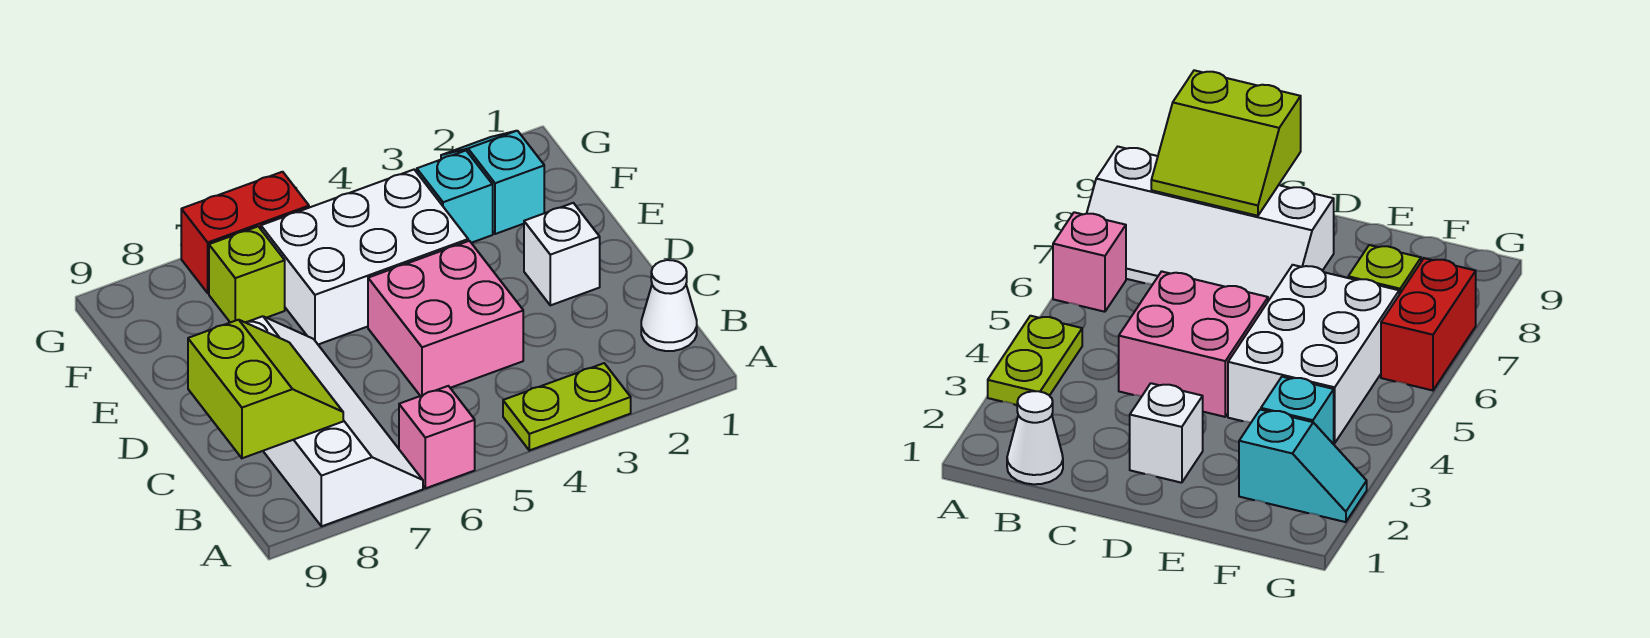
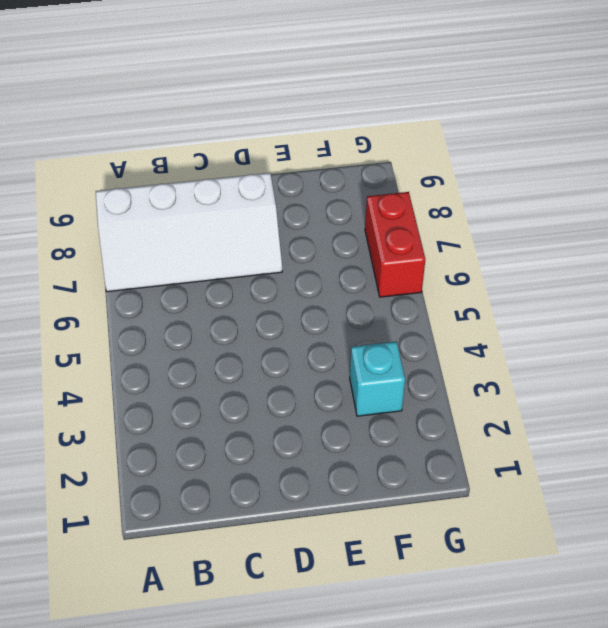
none -> lime plate A3:A4 level 1
none -> pink brick A6 level 1
none -> white cone B1 level 1

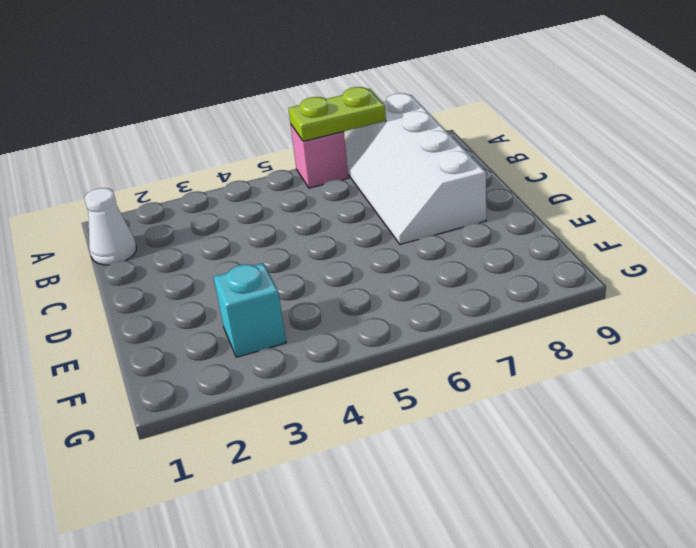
lime plate A6:A7 level 2 -> lime plate A3:A4 level 1
none -> pink brick C4:D5 level 1
none -> white brick D2 level 1
none -> white brick E4:F6 level 1

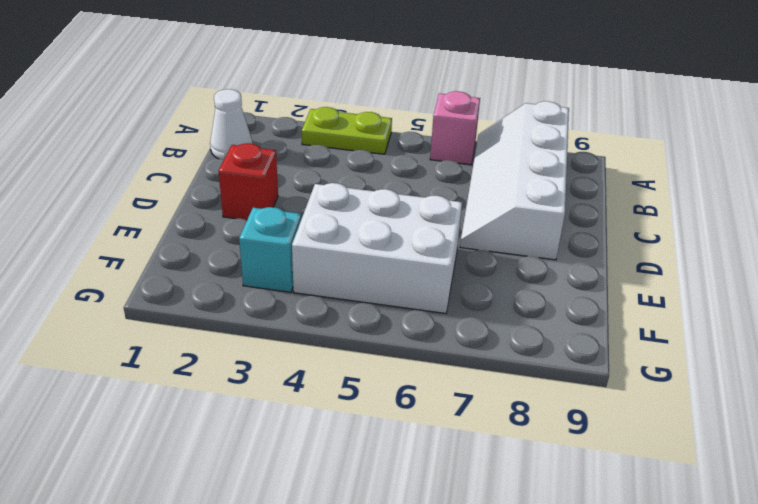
red brick D2 level 1 -> white brick D2 level 1
none -> pink brick C4:D5 level 1
none -> cyan slope F2:G2 level 1 top F
none -> lime brick F7 level 1

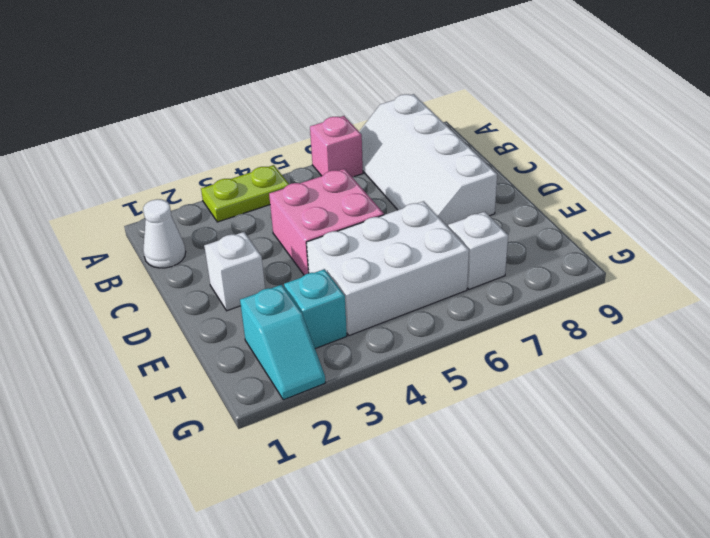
white brick F7 level 1 -> lime brick F7 level 1
none -> red brick G6:G7 level 1
none -> lime slope B8:C9 level 2 top 9

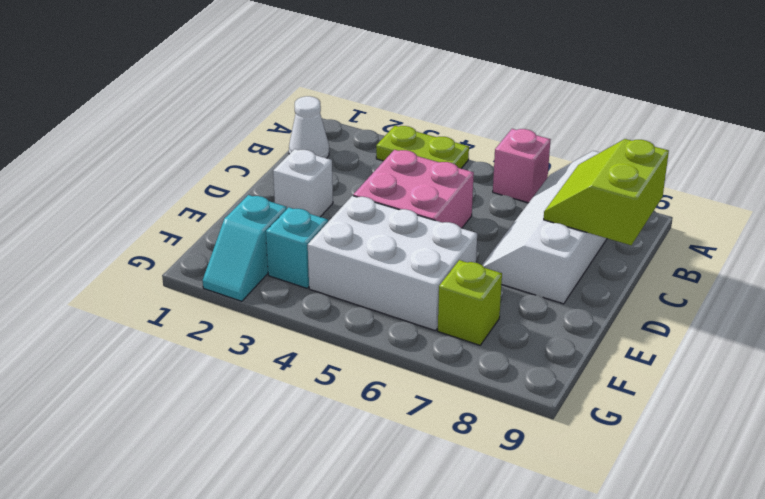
none -> red brick G6:G7 level 1

